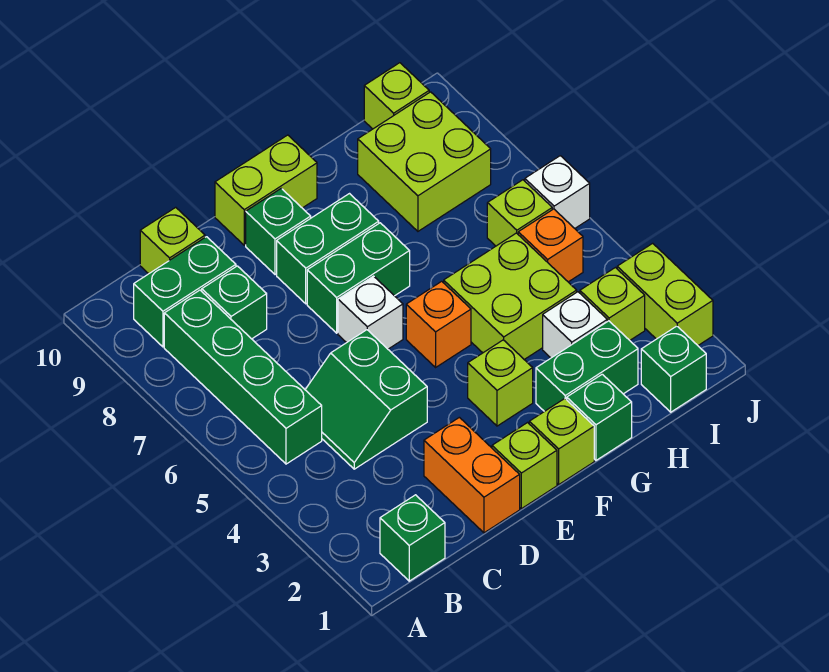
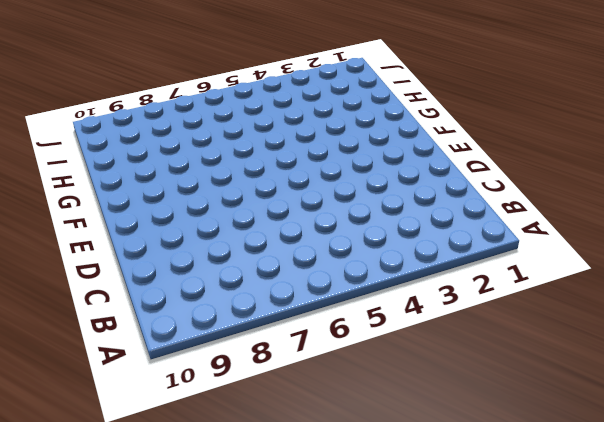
none -> green brick B1 level 1
none -> green brick B5:B8 level 1
none -> green brick B9:C9 level 1

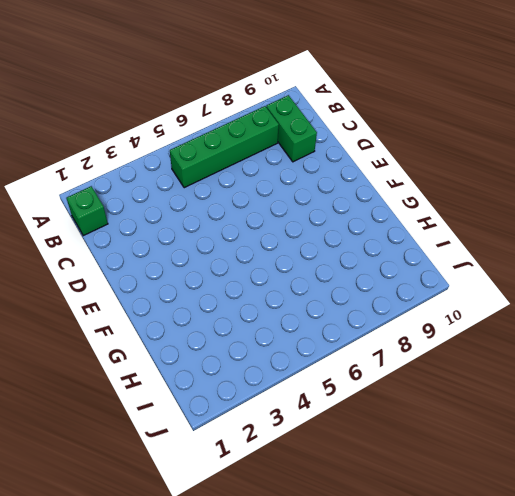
none -> green slope C4:D5 level 1 top D
none -> green brick C8 level 1
none -> lime brick C10 level 1

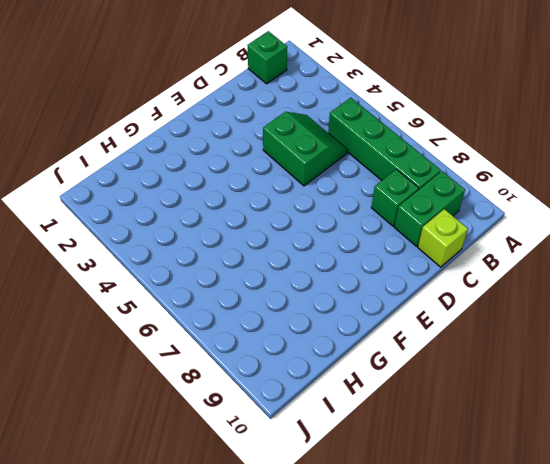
none -> orange brick D1:D2 level 1
none -> lime brick E1 level 1
none -> white brick E6 level 1

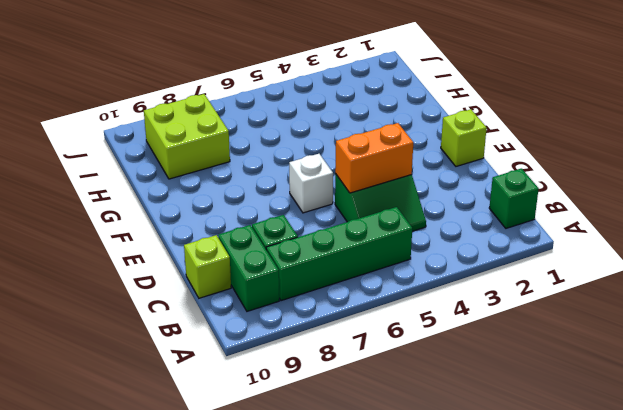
orange brick D4:D5 level 2 -> orange brick D1:D2 level 1
none -> green brick E7:F7 level 1
none -> green brick E8:F8 level 1
none -> green brick E9 level 1

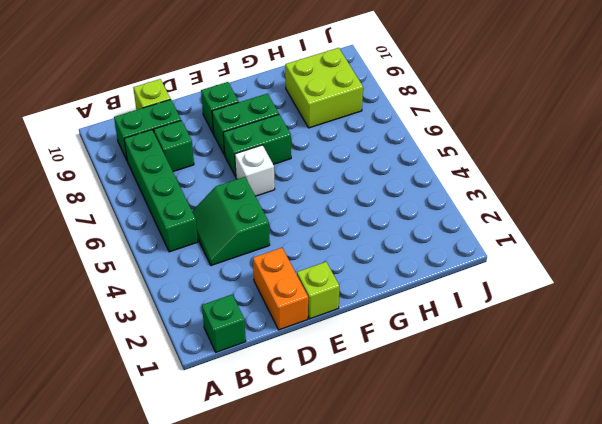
none -> lime brick E10:F10 level 1
none -> lime brick F1 level 1
none -> lime brick F3 level 1

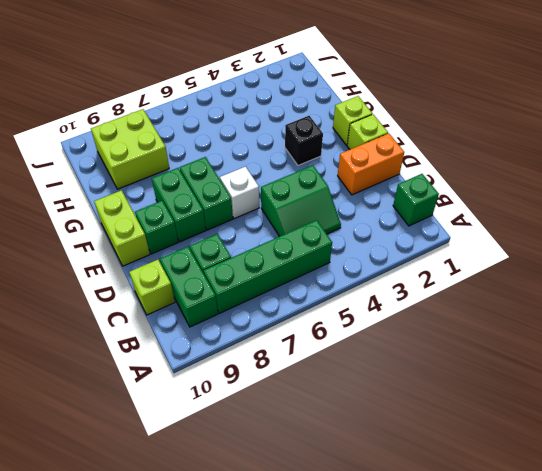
black brick F3 level 1 -> lime brick F3 level 1
none -> orange brick F5 level 1
none -> green brick G1 level 1
none -> green brick G2:H2 level 1

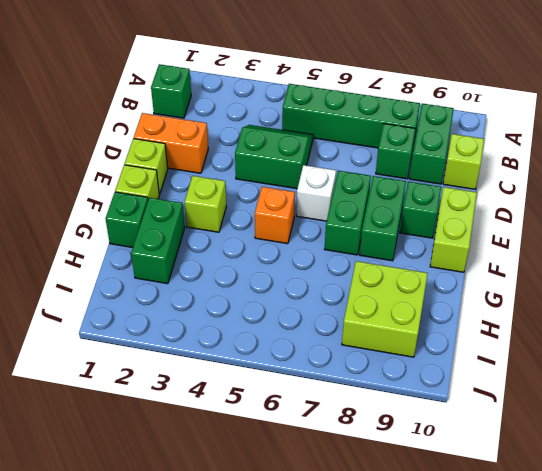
none -> lime brick G4:H5 level 1
none -> white brick H3 level 1
none -> green brick I1 level 1

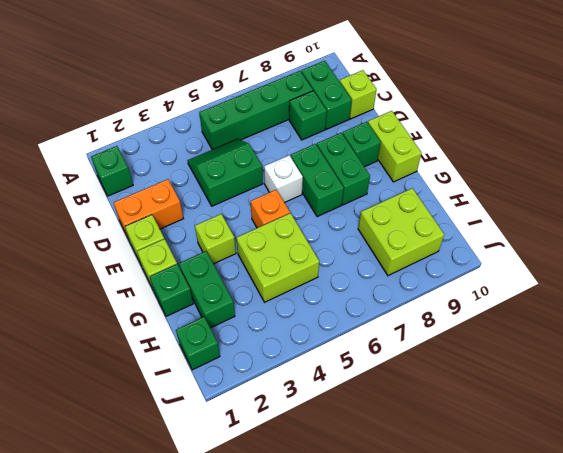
none -> white brick H3 level 1
none -> lime brick I3 level 1
none -> orange brick I5 level 1

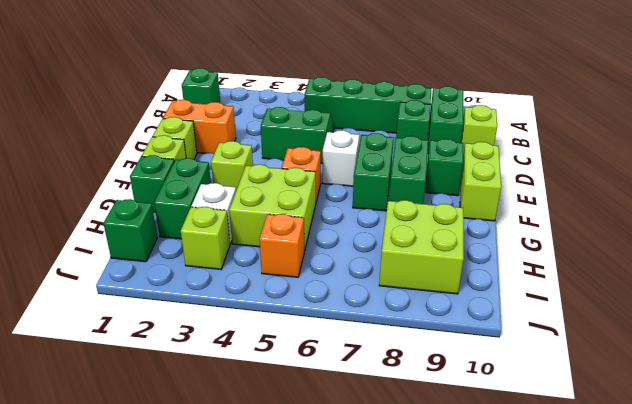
none -> lime brick I6 level 1
none -> lime brick I10 level 1
none -> lime brick J2:J3 level 1

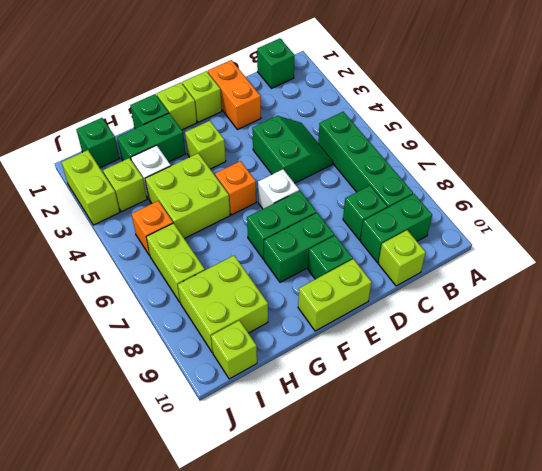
lime brick I6:I7 level 1 -> lime brick I6 level 1
none -> white brick J6 level 1

